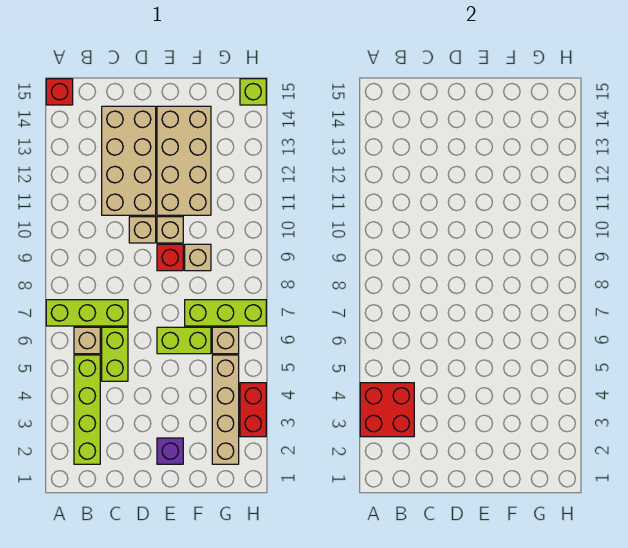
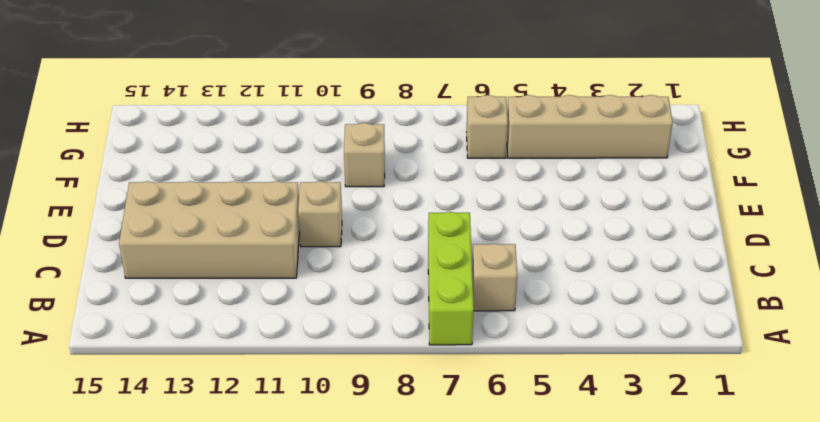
none -> red brick A15 level 1
none -> lime brick B2:B5 level 1
none -> lime brick C5:C6 level 1

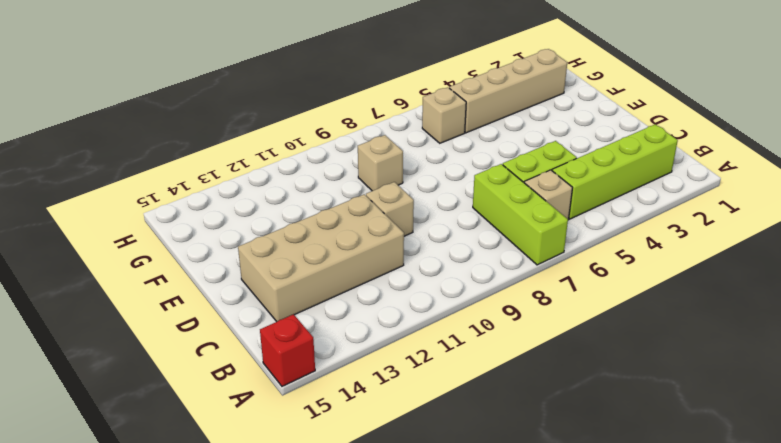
none -> purple brick E2 level 1
none -> lime brick E6:F6 level 1
none -> red brick E9 level 1

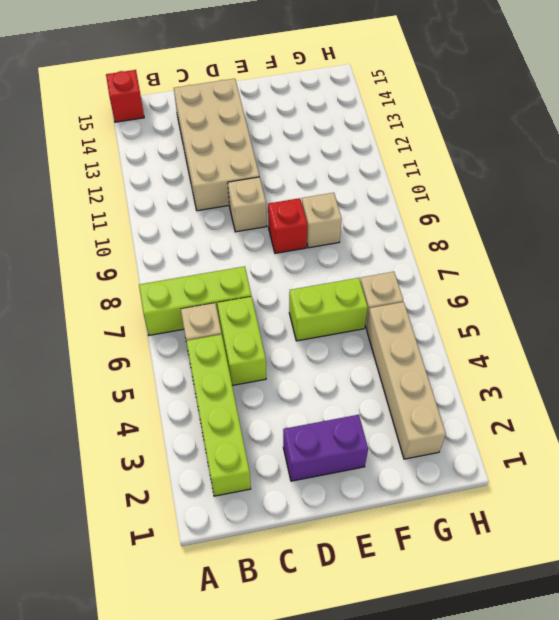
purple brick D2:E2 level 1 -> purple brick E2 level 1
none -> tan brick E10 level 1
none -> tan brick E11:F14 level 1
none -> lime brick F7:H7 level 1

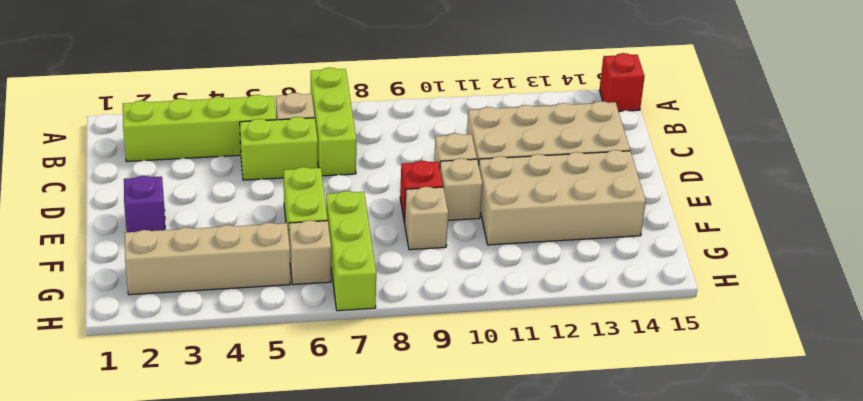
none -> red brick H3:H4 level 1
none -> lime brick H15 level 1
none -> red brick A3:B4 level 2

